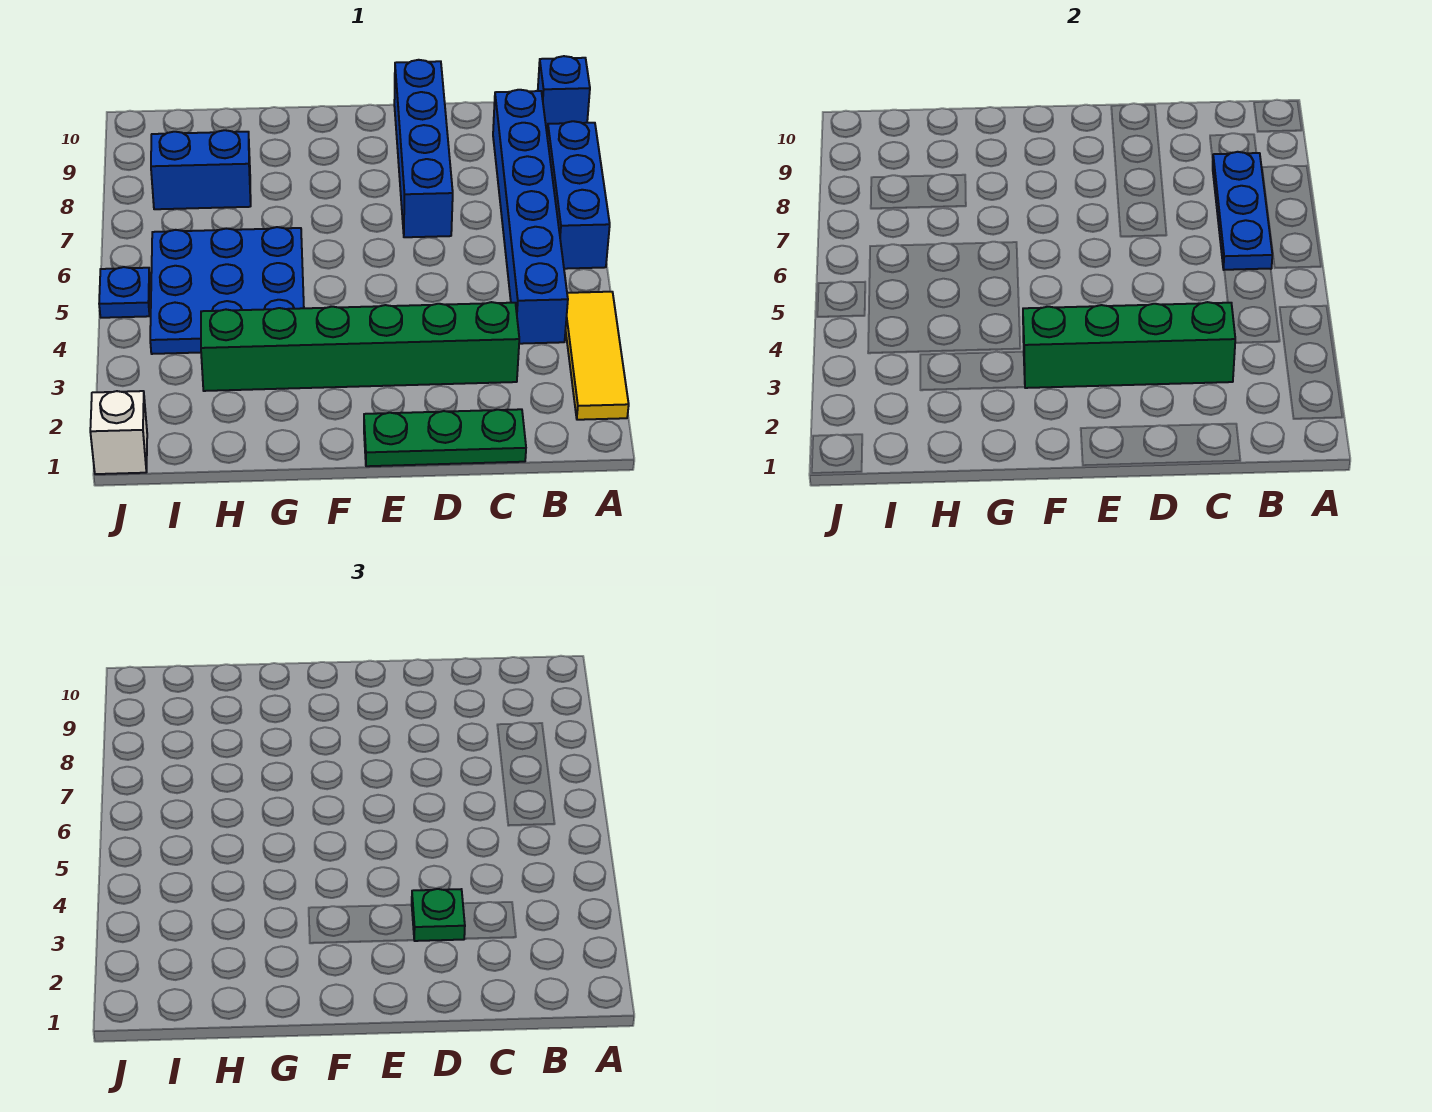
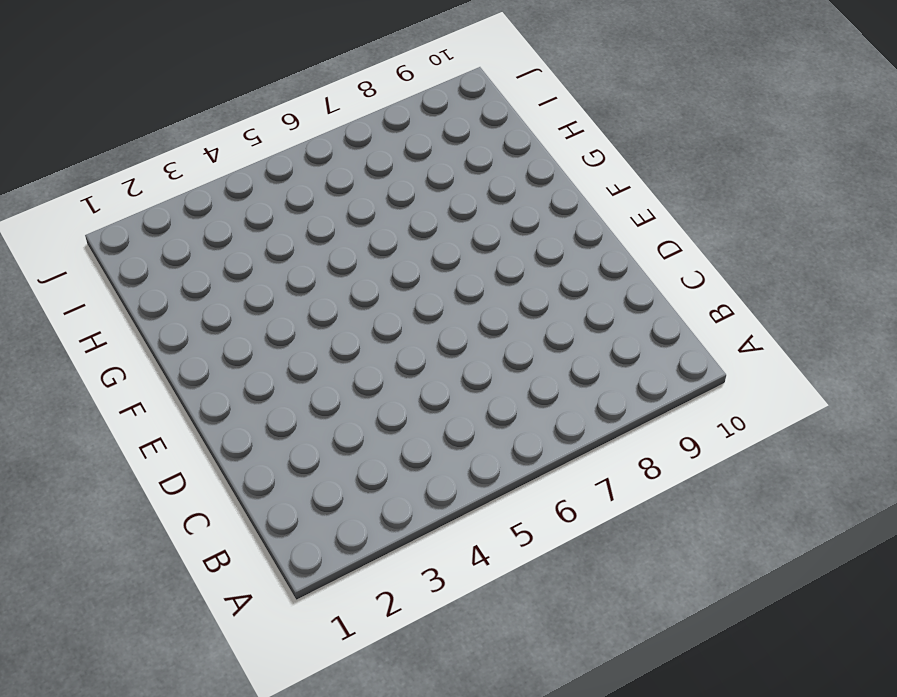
none -> yellow tile A2:A4 level 1
none -> blue brick A6:A8 level 1
none -> blue brick A10 level 1

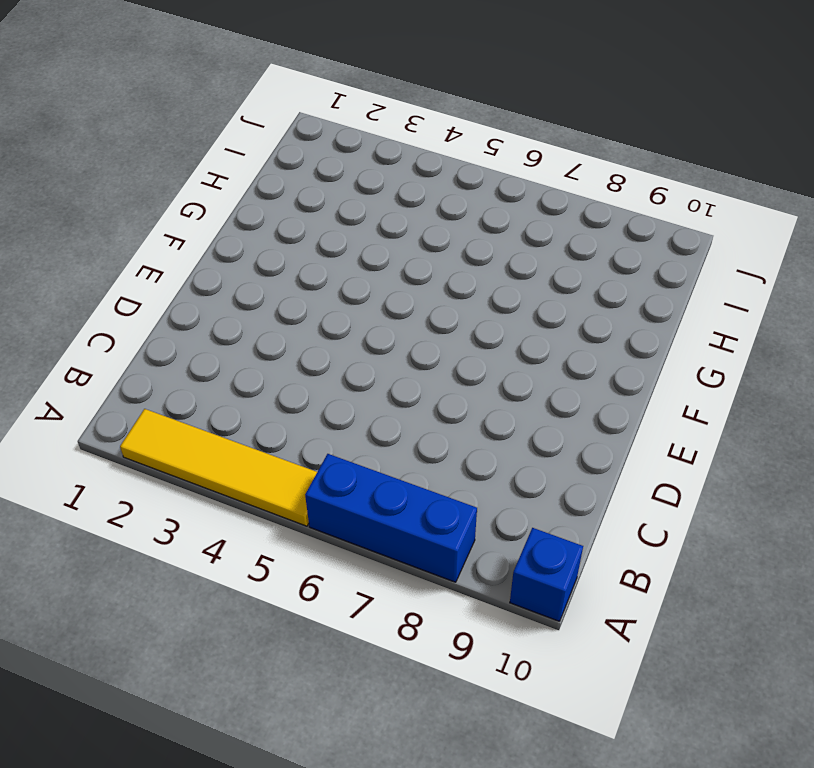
yellow tile A2:A5 level 1 -> yellow tile A2:A4 level 1
none -> blue brick B4:B9 level 1
none -> green plate C1:E1 level 1
none -> green brick C3:H3 level 1

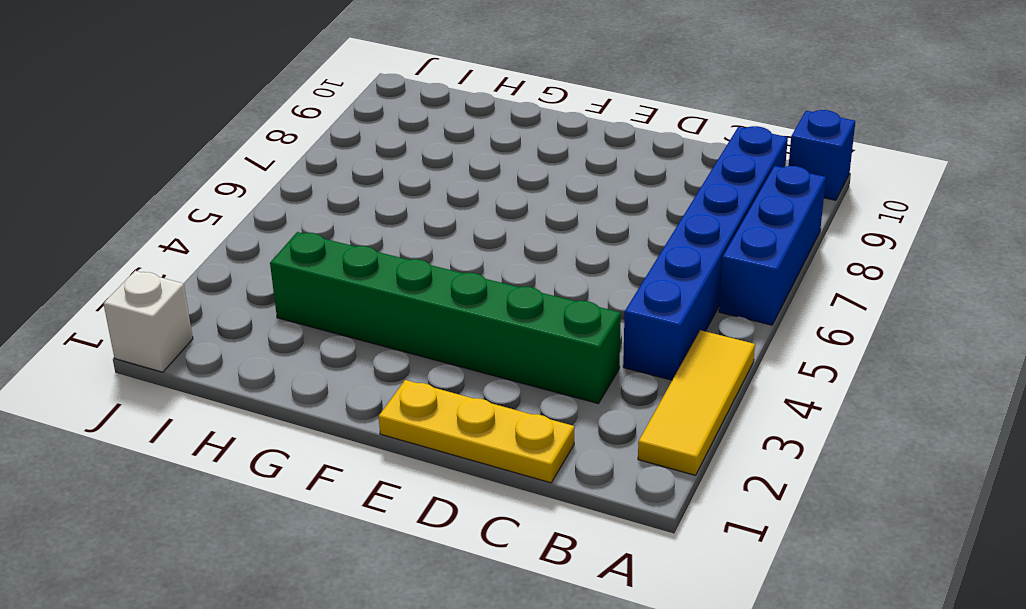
yellow plate C1:E1 level 1 -> green plate C1:E1 level 1
none -> blue brick D7:D10 level 1
none -> blue plate G4:I6 level 1
none -> blue brick H8:I8 level 1

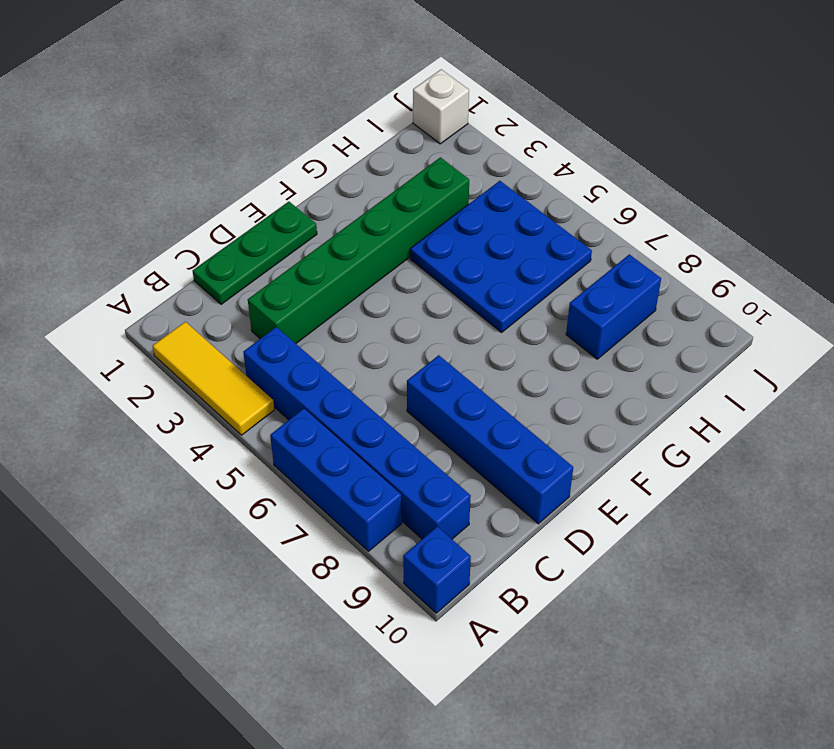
none -> blue plate J5 level 1
none -> blue plate B6:B8 level 2
none -> green brick C3:F3 level 2

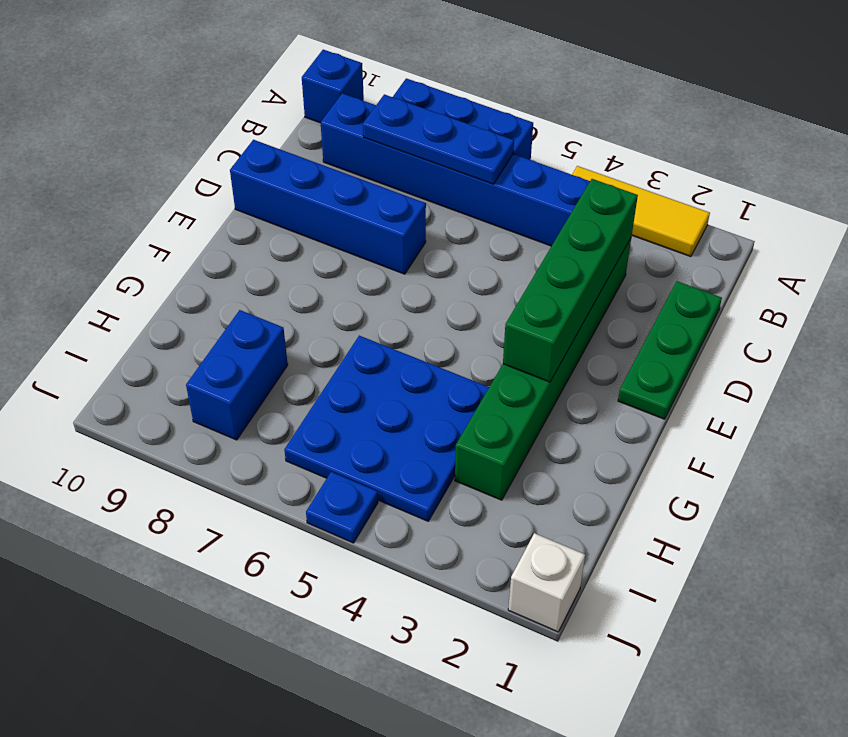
none -> green plate D3 level 3

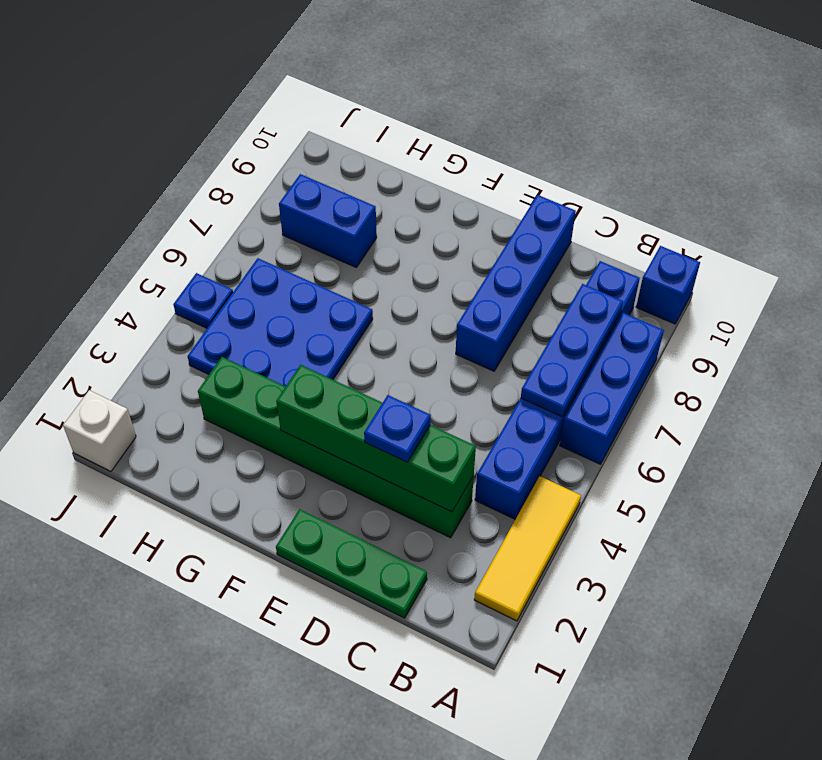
blue plate D3 level 3 -> green plate D3 level 3

